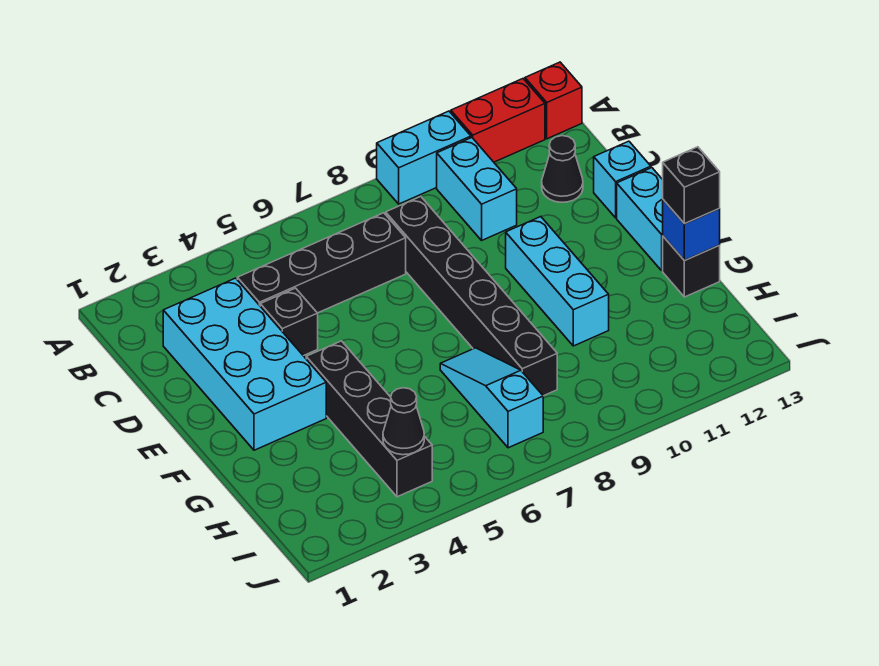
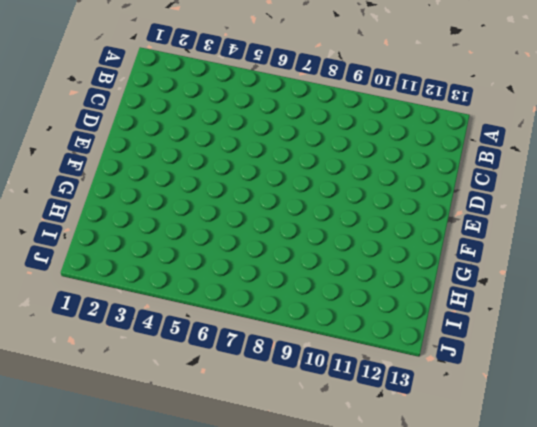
none -> cyan brick A9:A10 level 1
none -> red brick A11:A12 level 1
none -> red brick A13 level 1

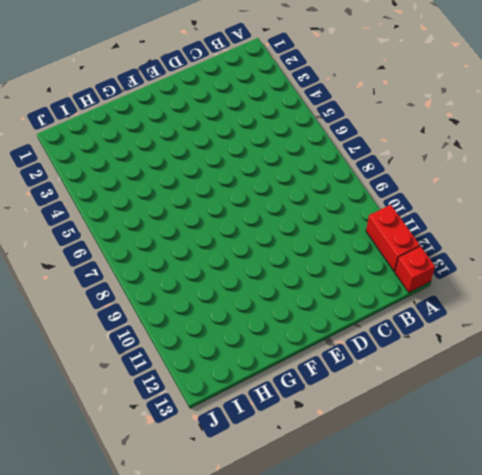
none -> cyan brick A9:A10 level 1
none -> cyan brick B10:C10 level 1
none -> cyan brick C2:F3 level 1

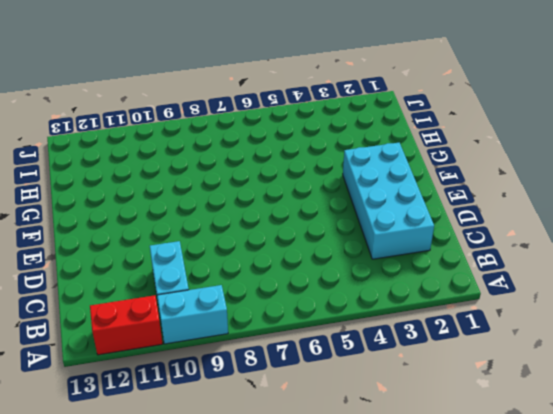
none -> red brick A13 level 1
none -> black brick C4:C7 level 1
none -> black brick C8:H8 level 1

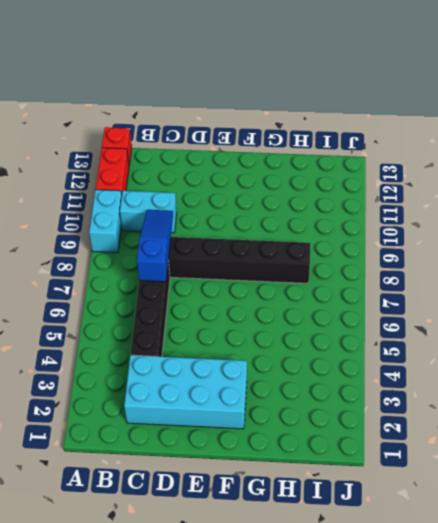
blue slope C7:C9 level 2 top 7 -> none
none -> black cone C12 level 1
none -> black brick D4 level 1
none -> cyan brick D13 level 1

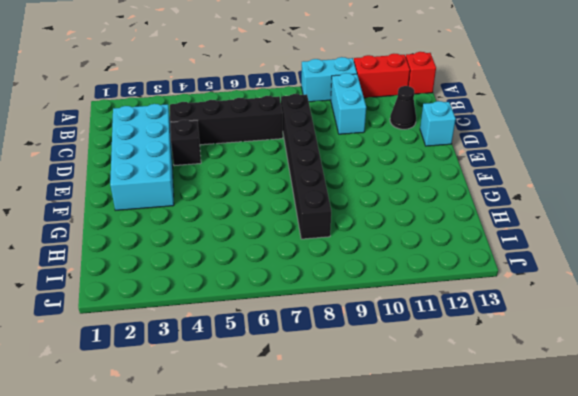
none -> cyan brick E10:G10 level 1
none -> cyan brick E13:F13 level 1
none -> black brick F4:I4 level 1

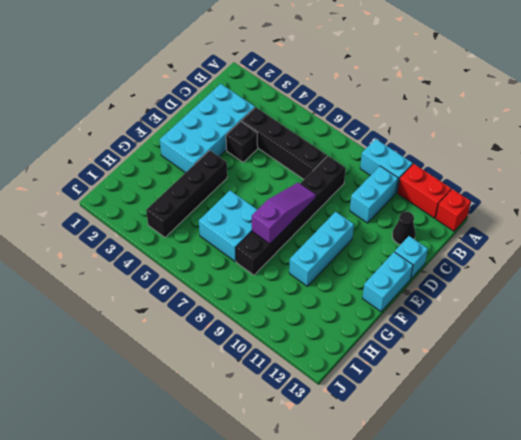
purple slope E8:G8 level 2 top G -> none
cyan brick G6:H7 level 1 -> cyan slope G7:I7 level 1 top I
none -> black brick G13 level 1
none -> blue brick G13 level 2
none -> black cone I4 level 2

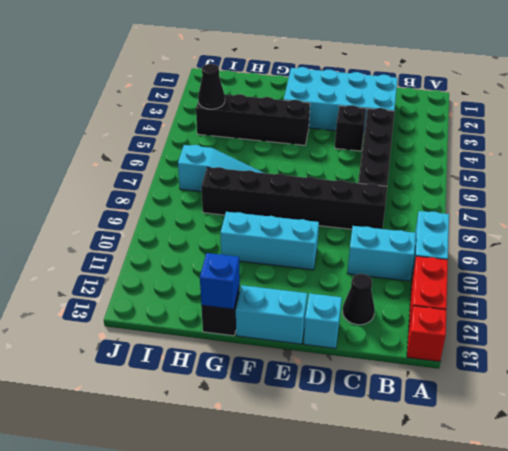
none -> black brick G13 level 3

